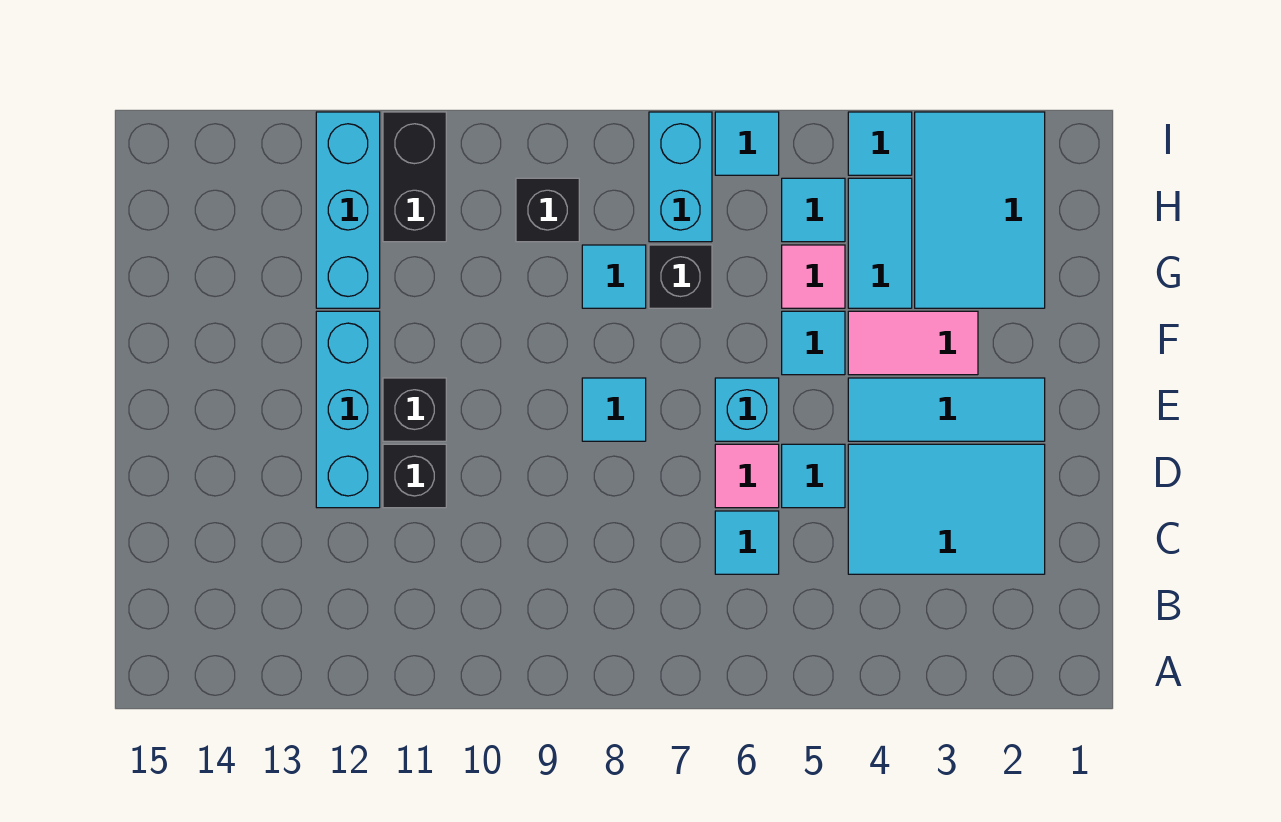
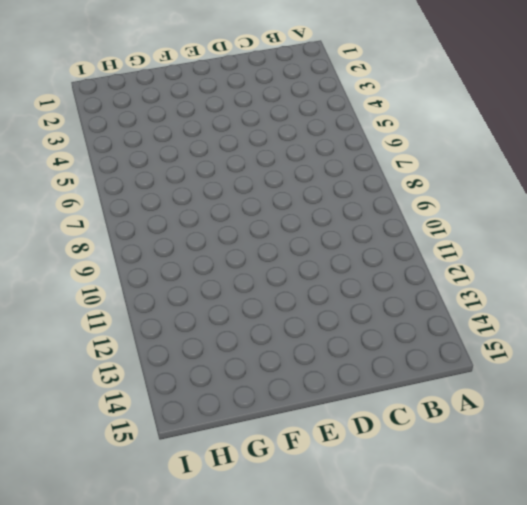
none -> cyan tile C2:D4 level 1
none -> cyan tile C6 level 1
none -> cyan tile D5 level 1

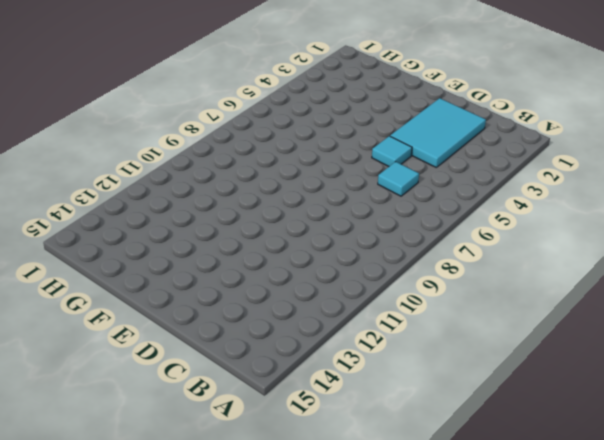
none -> pink tile D6 level 1
none -> black brick D11 level 1
none -> cyan brick D12:F12 level 1

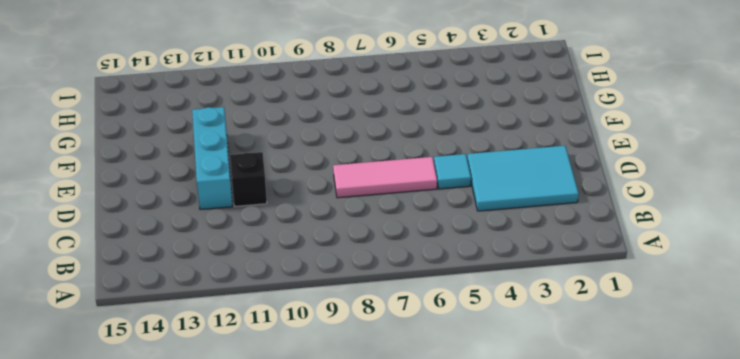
pink tile D6:D8 level 1 -> pink tile D6 level 1
none -> cyan tile C6 level 1
none -> cyan tile E2:E4 level 1
none -> cyan brick E6 level 1

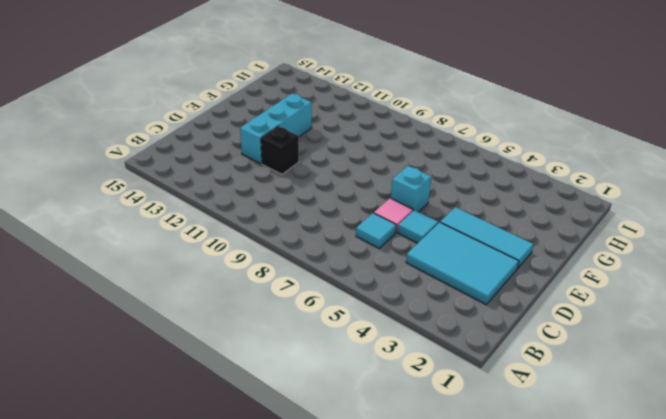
none -> cyan tile E8 level 1
none -> black brick E11 level 1
none -> pink tile F3:F4 level 1

